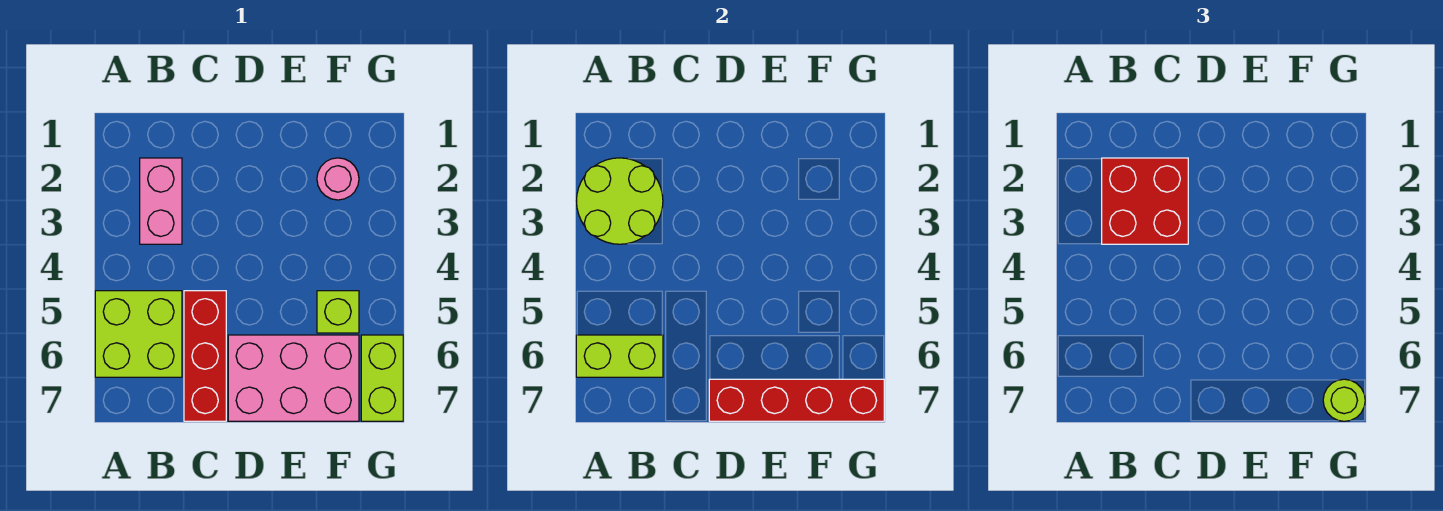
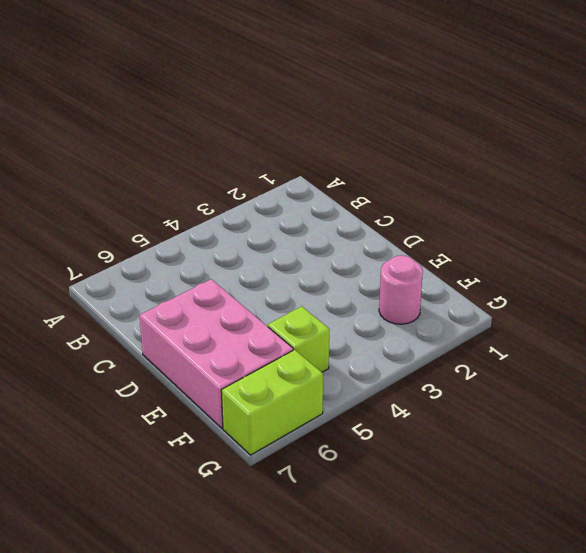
none -> lime brick A5:B6 level 1
none -> pink brick B2:B3 level 1
none -> red brick C5:C7 level 1

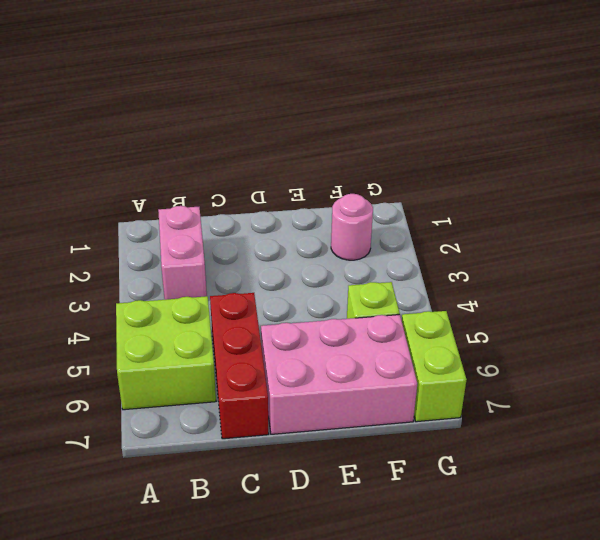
none -> lime round brick A2:B3 level 2
none -> lime brick A6:B6 level 2
none -> red brick D7:G7 level 2

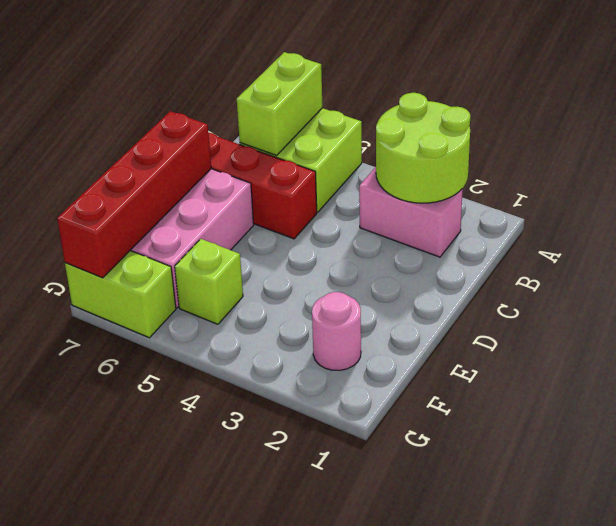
none -> red brick B2:C3 level 3
none -> lime round brick G7 level 3

